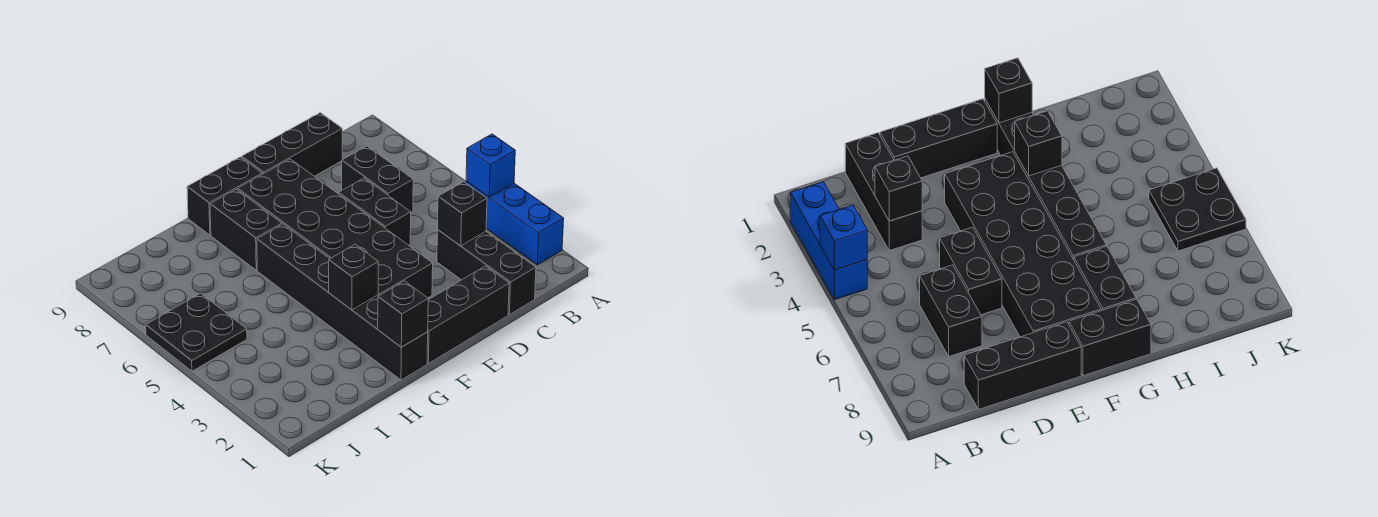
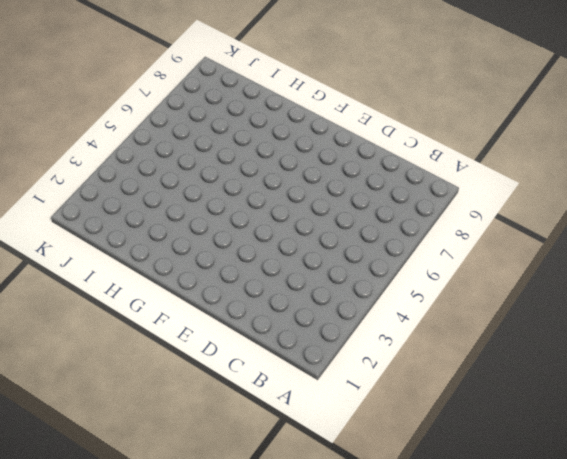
none -> blue brick A2:A4 level 1
none -> black brick C1:C3 level 1
none -> black brick C6:C7 level 1

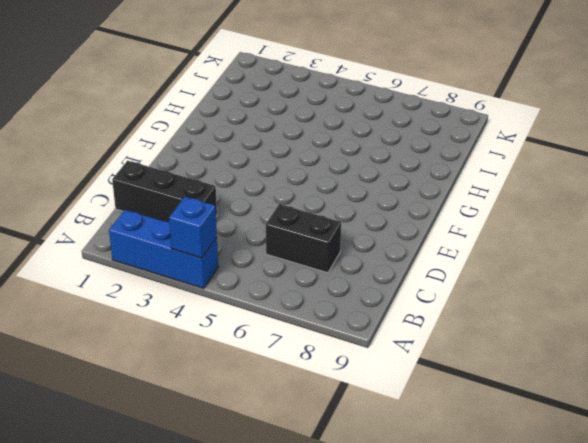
none -> black brick C9:E9 level 1
none -> black brick D1:F1 level 1
none -> black brick D5:D6 level 1

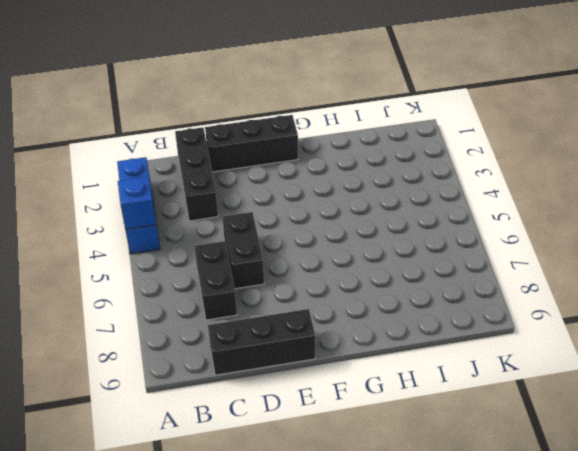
none -> black brick E3:F8 level 1
none -> black brick F9:G9 level 1
none -> black brick G1:G6 level 1

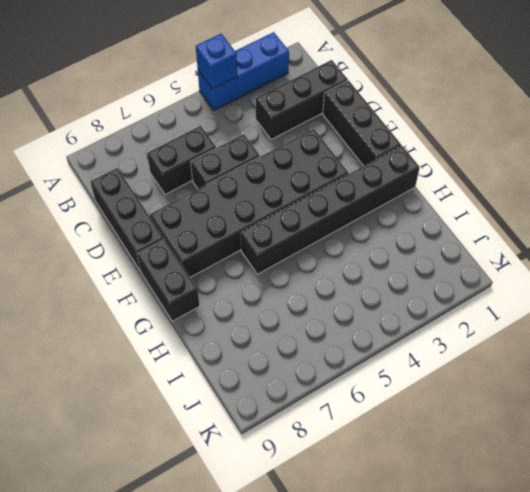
none -> black brick G7:G8 level 1
none -> black plate J5:K6 level 1
none -> black brick C3 level 2

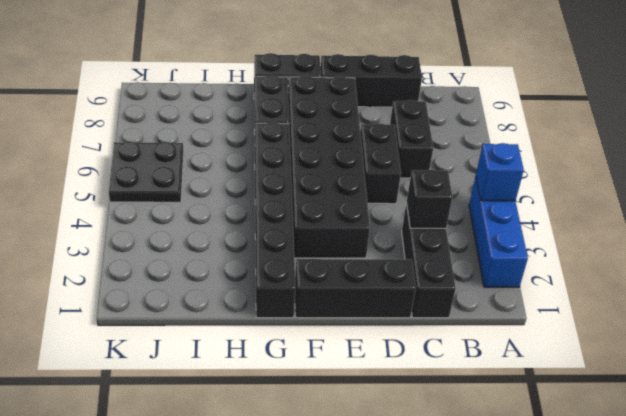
none -> black brick G1 level 2
none -> black brick G3 level 2

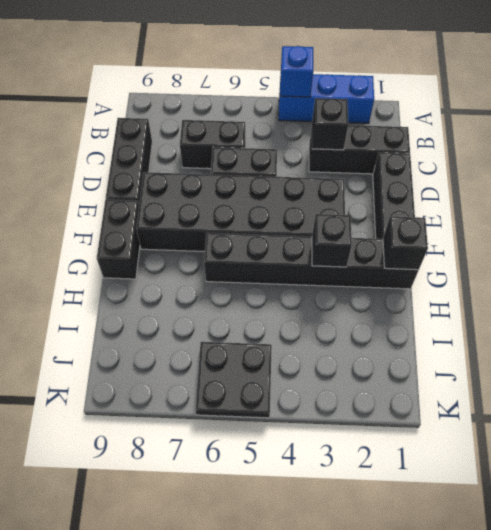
none -> black brick G7:G8 level 1

